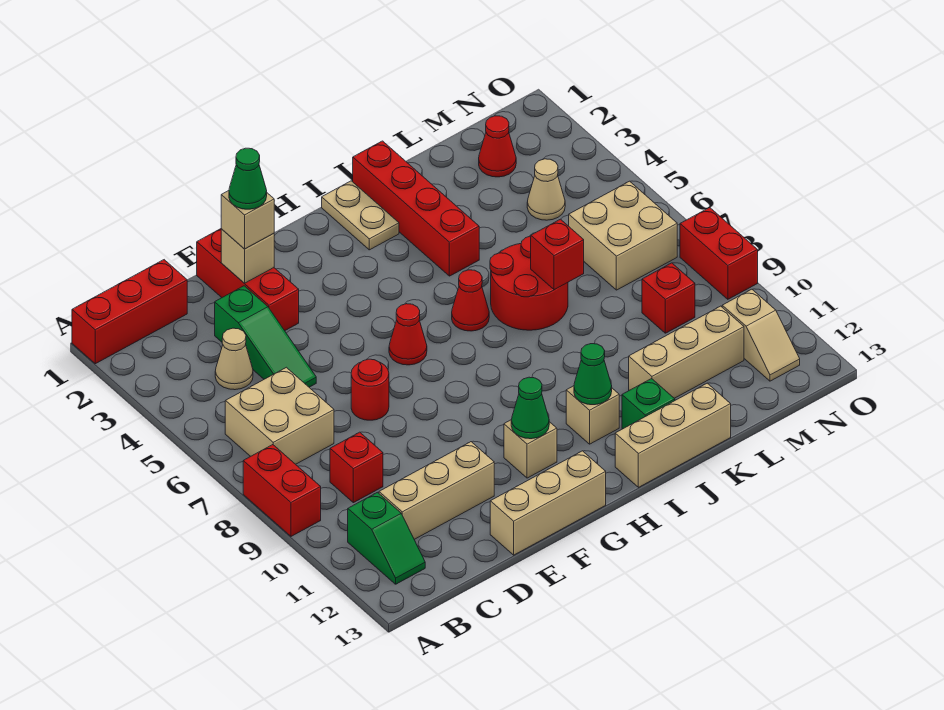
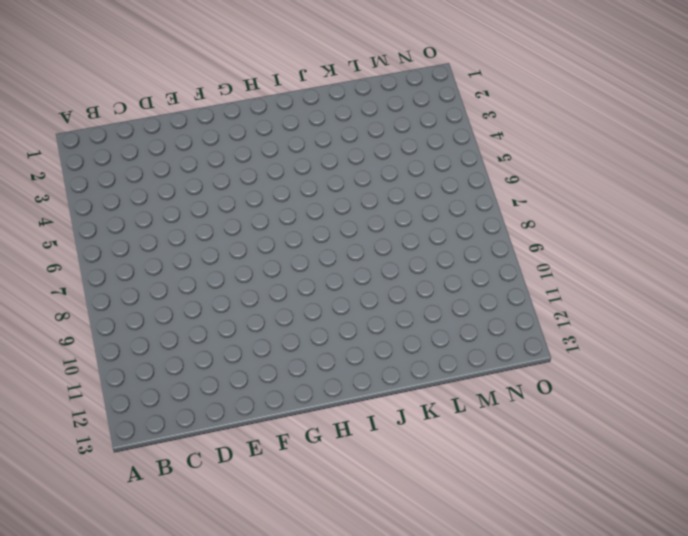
none -> red brick A1:C1 level 1
none -> red brick A8:A9 level 1
none -> tan brick B6:C7 level 1
none -> green slope B11:B12 level 1 top 11

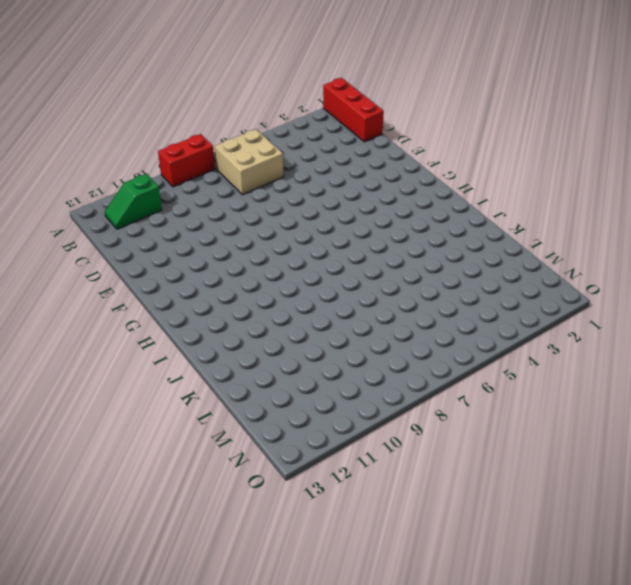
none -> tan cone C4 level 1
none -> red brick C9 level 1
none -> tan brick C11:E11 level 1
none -> green slope D3:D5 level 1 top 3

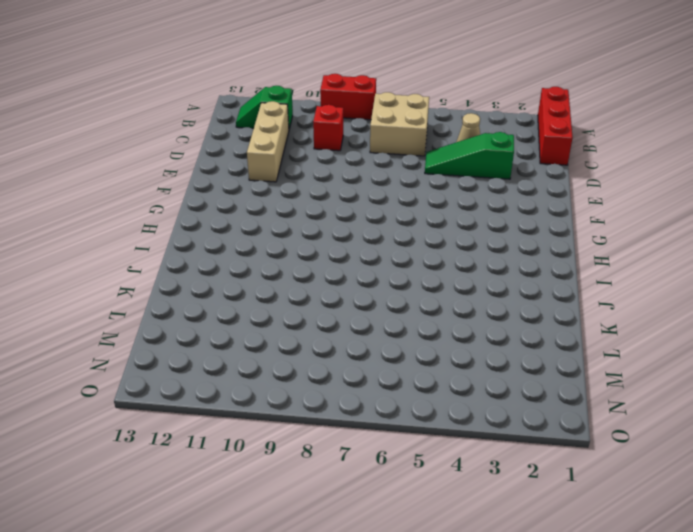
none -> red brick E1:E3 level 1
none -> red round brick E7 level 1
none -> tan brick E13:G13 level 1
none -> red cone G6 level 1

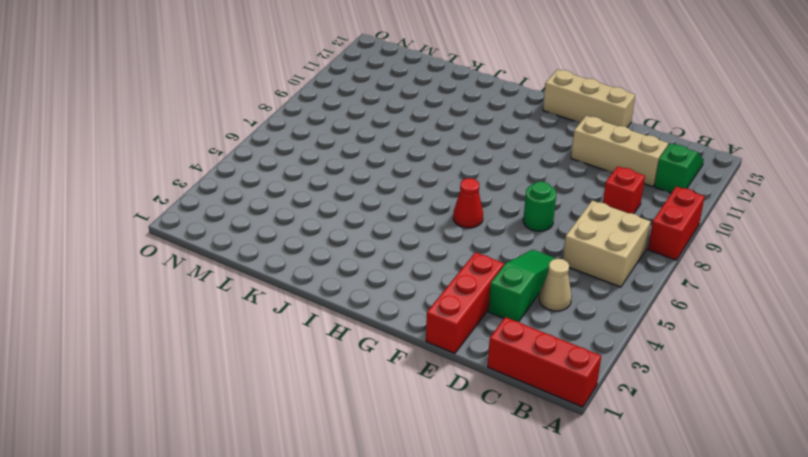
green round brick E7 level 1 -> red round brick E7 level 1
none -> tan brick G11 level 1
none -> tan plate I1:I2 level 1
none -> red cone I6 level 1
none -> tan brick I11 level 1

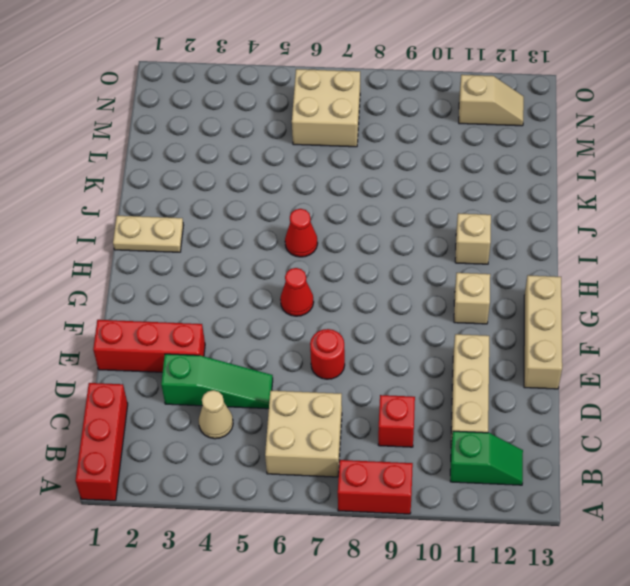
none -> tan brick I13:K13 level 1
none -> red brick J1:J4 level 1
none -> red round brick J6:K7 level 1
none -> green brick J12 level 1

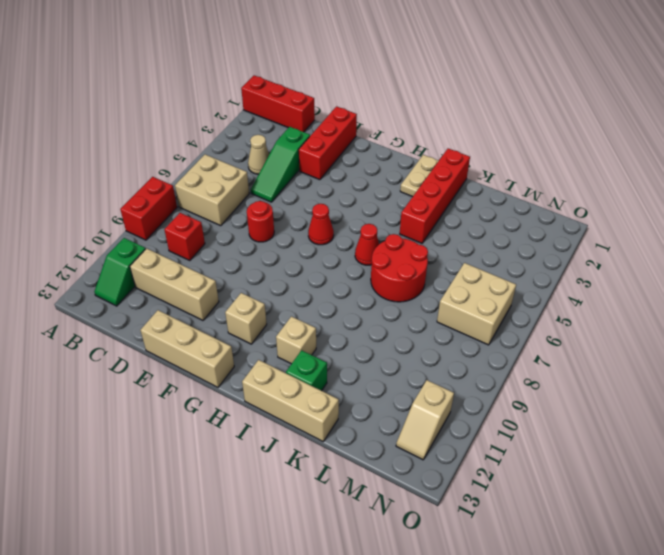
none -> tan brick K11:M11 level 1
none -> red cone M2 level 1
none -> tan cone M4 level 1
none -> red brick M9 level 1

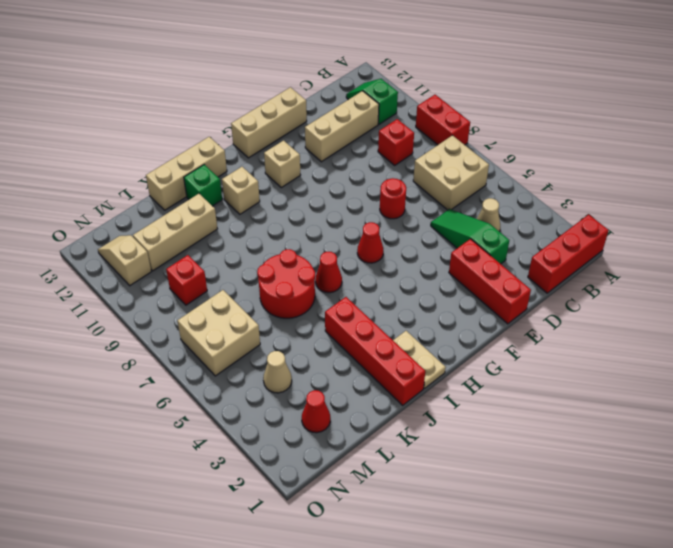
none -> red brick O8:O9 level 1
none -> tan brick E2 level 2
none -> green cone G11 level 2
none -> green cone I11 level 2

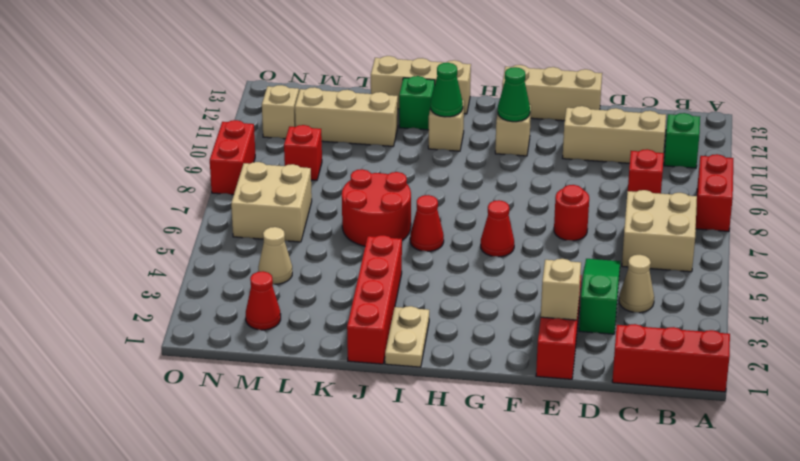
none -> red brick K7 level 2
none -> tan brick E2 level 3
none -> green cone E2 level 4

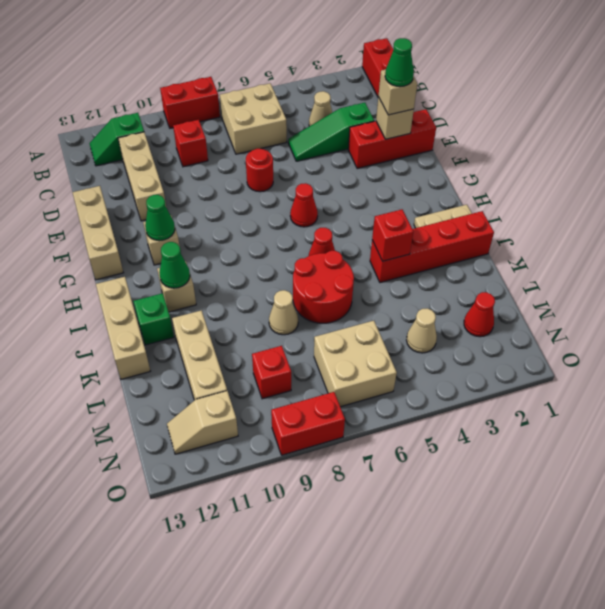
red brick J4 level 2 -> red brick K7 level 2
tan cone K8 level 1 -> none

